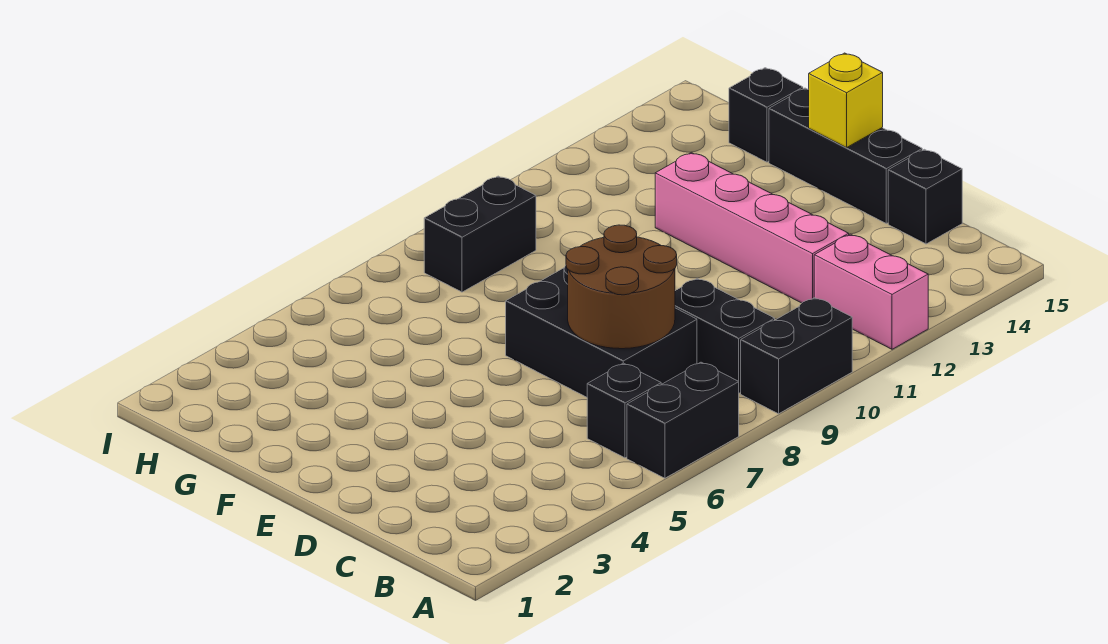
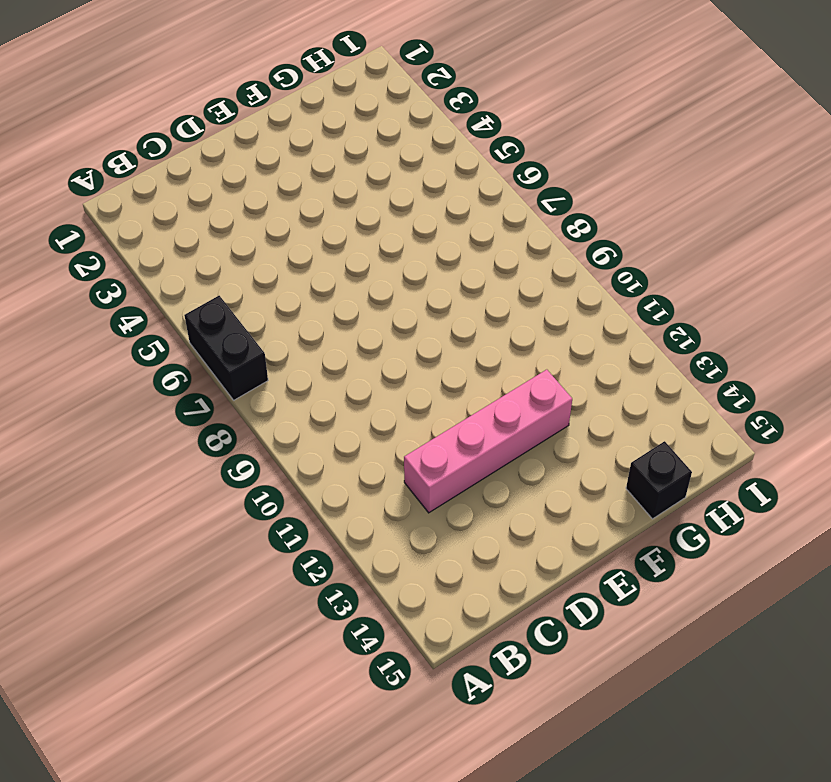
none -> black brick A9:A10 level 1
none -> pink brick A12:B12 level 1
none -> black brick B6 level 1

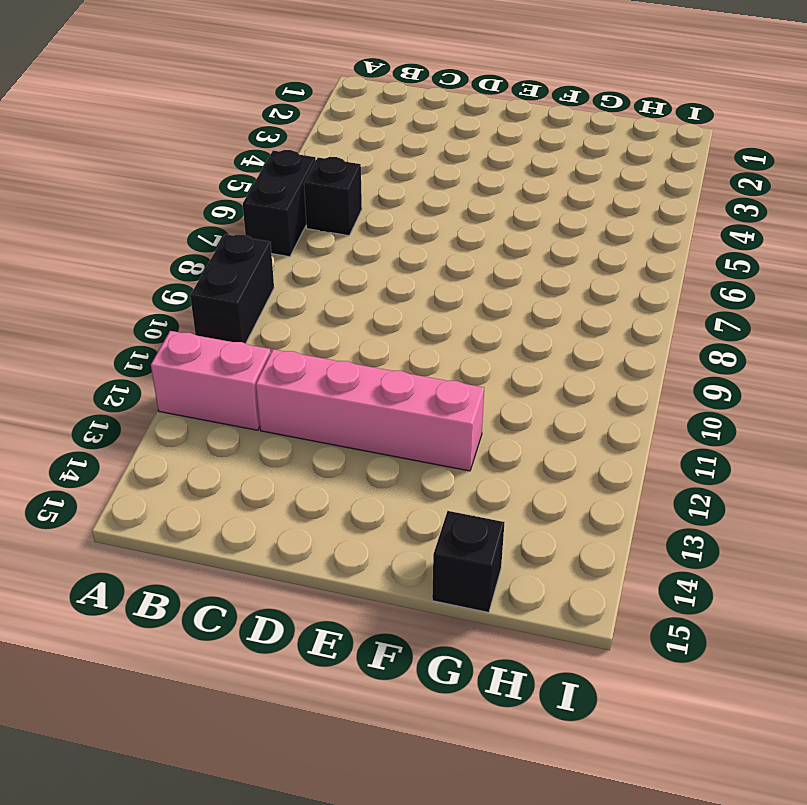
none -> black brick B9:C9 level 1
none -> black brick C7:E8 level 1
none -> black brick C15 level 1

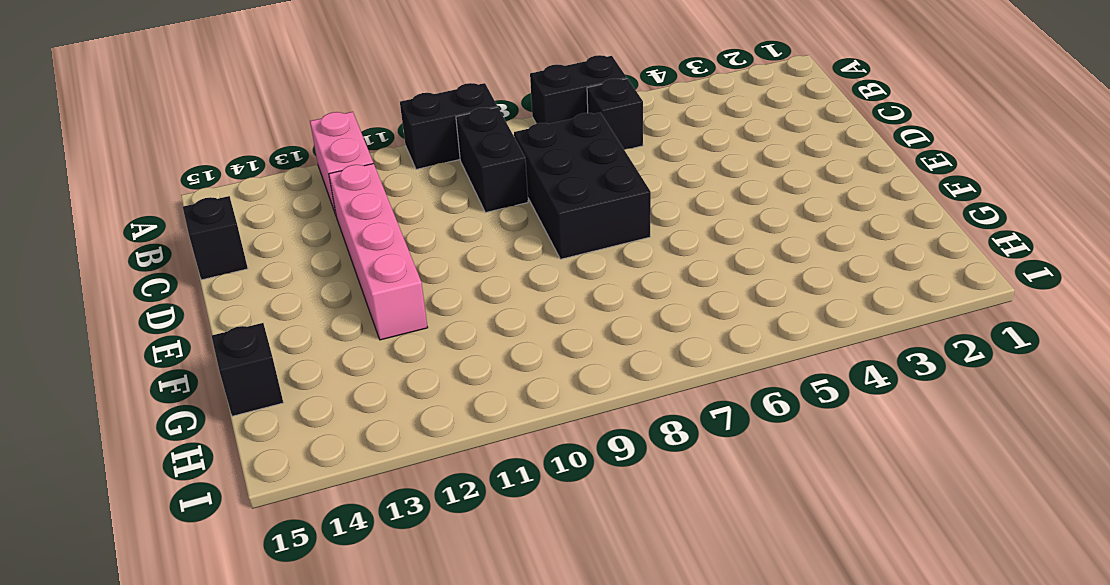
none -> black brick D15:F15 level 1
none -> black brick H8:H9 level 1
none -> brown round brick C7:D8 level 2

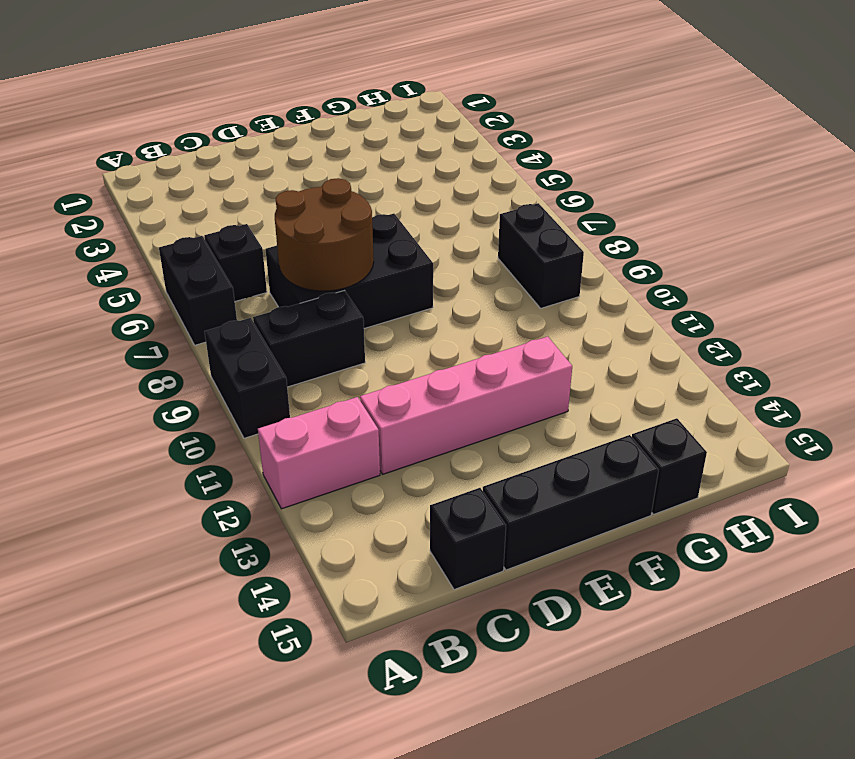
none -> yellow brick E15 level 2

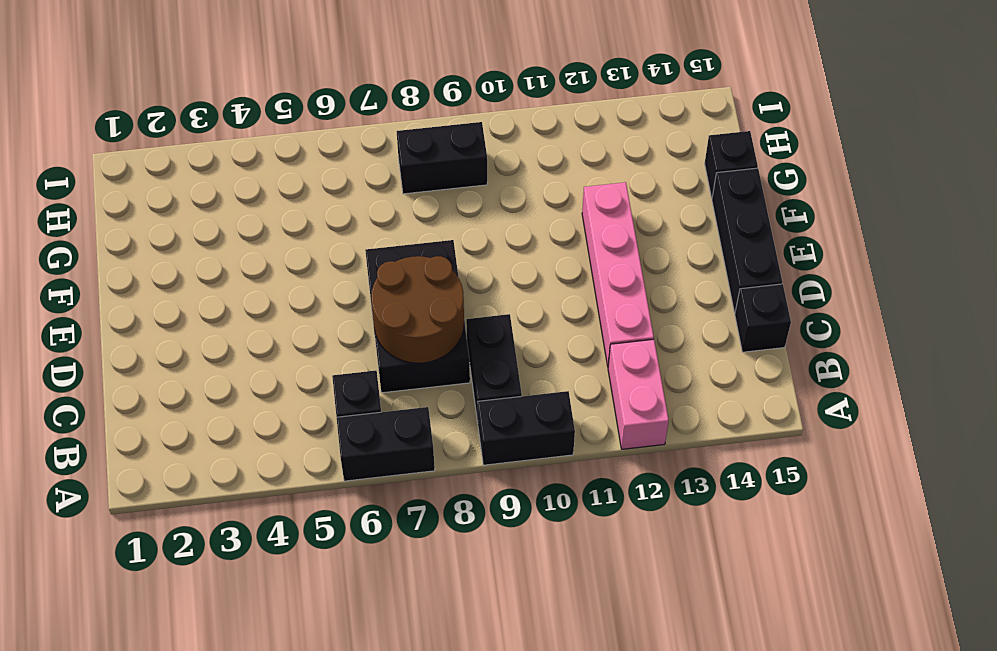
none -> yellow brick E15 level 2

